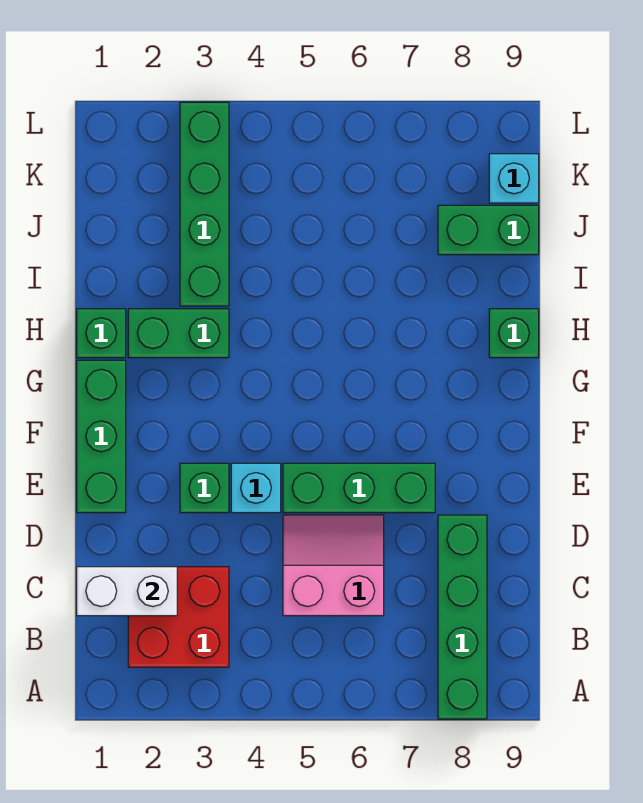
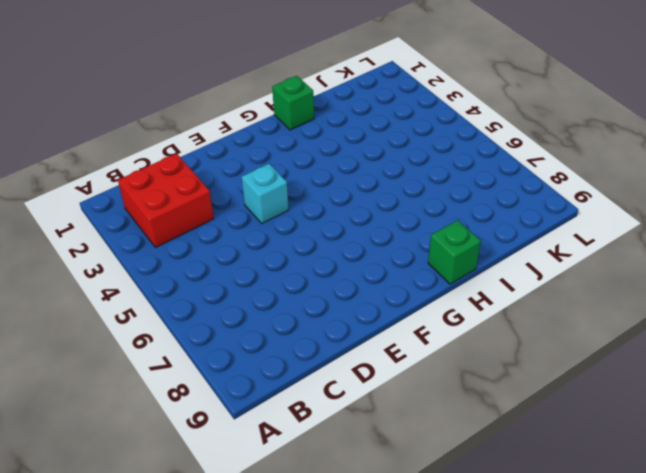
none -> green brick A8:D8 level 1
none -> pink slope C5:D6 level 1 top C
none -> green brick E1:G1 level 1

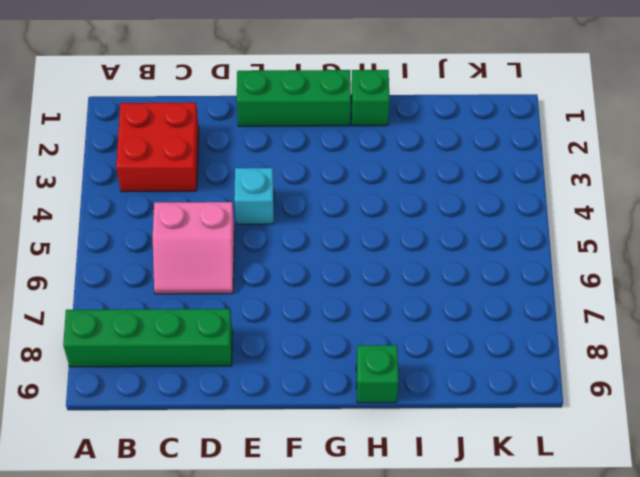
pink slope C5:D6 level 1 top 5 -> pink slope C5:D6 level 1 top C
none -> green brick E3 level 1
none -> green brick E5:E7 level 1
none -> green brick H2:H3 level 1

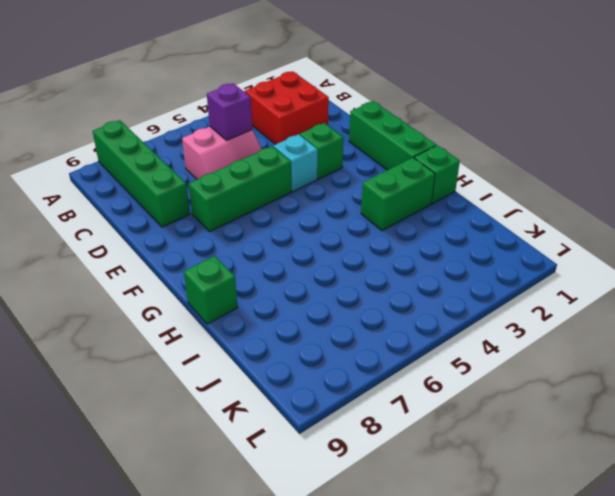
purple brick C5 level 2 -> none
none -> green brick I3:L3 level 1
none -> green brick J8:J9 level 1
none -> cyan brick K9 level 1

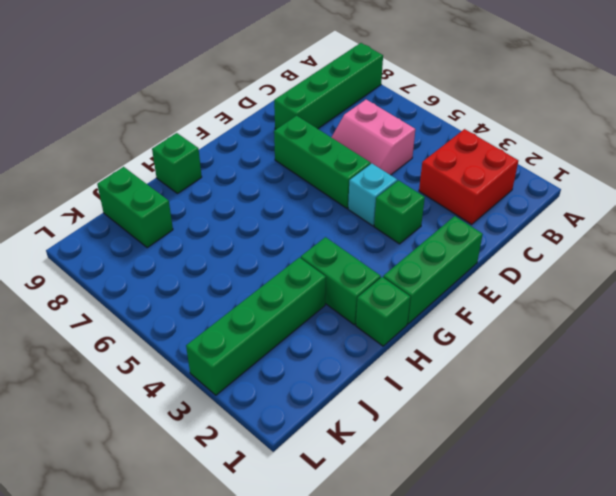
none -> cyan brick K9 level 1
none -> white brick C1:C2 level 2

